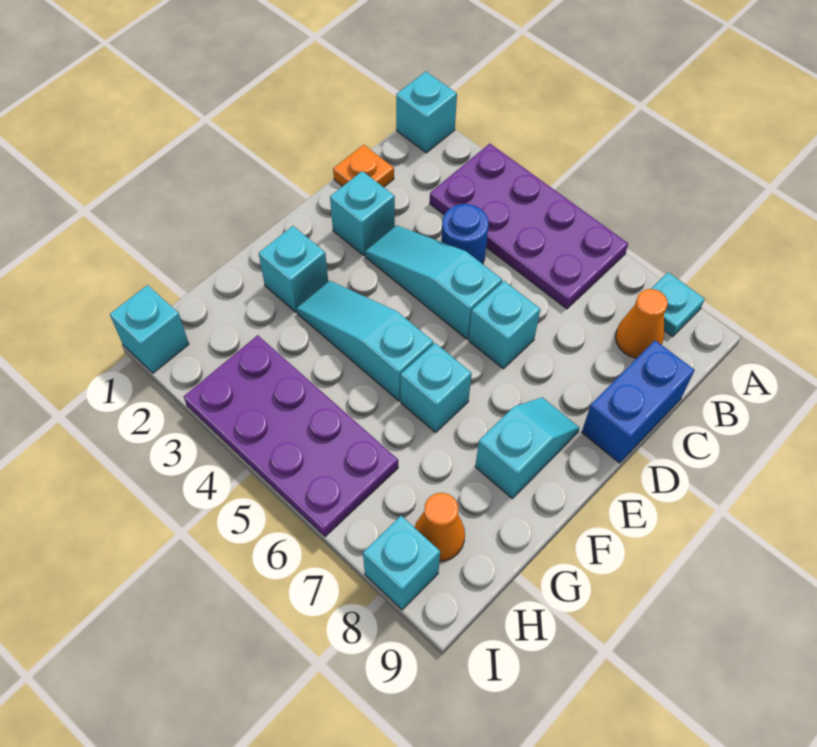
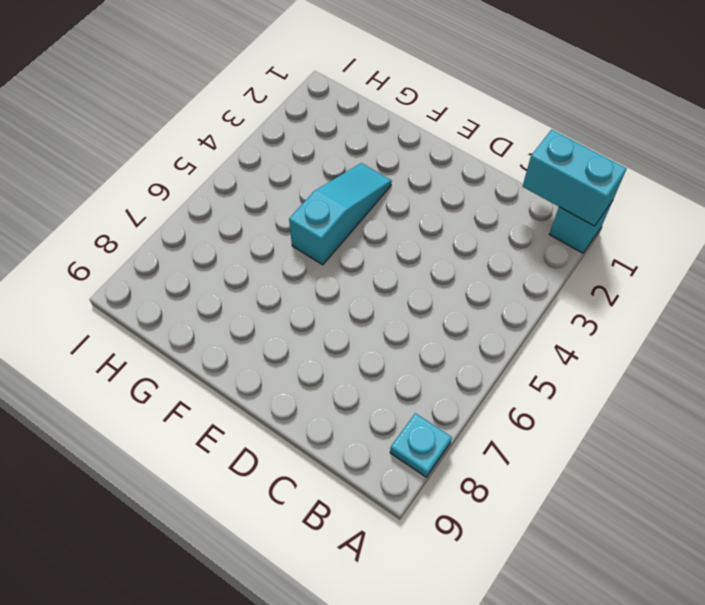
cyan brick A1:B1 level 2 -> none
none -> purple plate A3:B6 level 1
none -> orange cone B8 level 1
none -> orange plate C1 level 1

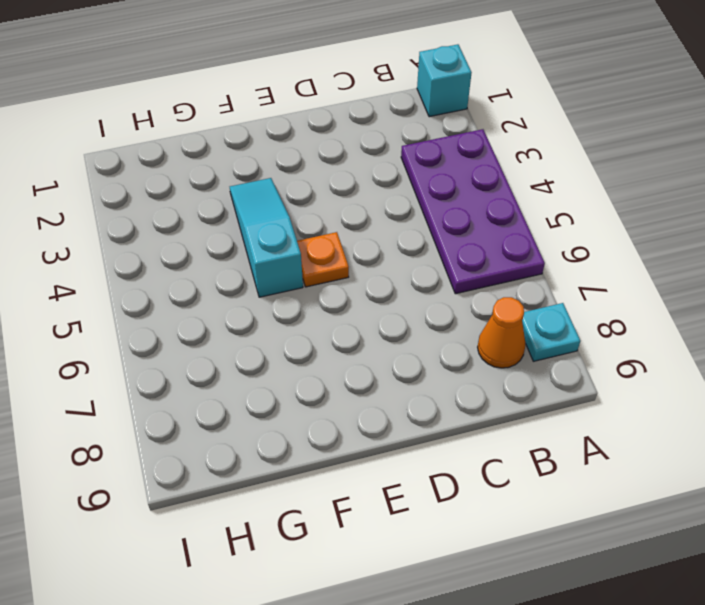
orange plate E5 level 1 -> orange plate C1 level 1
none -> blue round brick C4 level 1
none -> blue brick C9:D9 level 1
none -> cyan brick D2 level 1

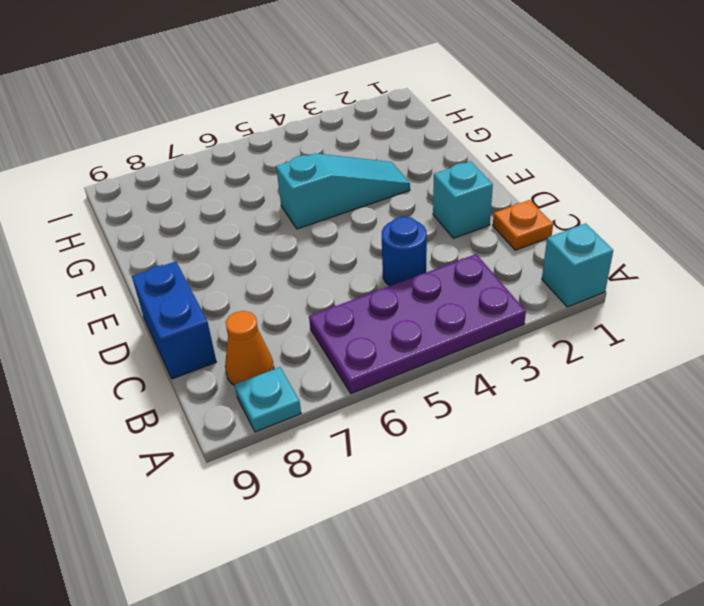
none -> cyan slope D3:D5 level 1 top 5
none -> cyan brick D6 level 1
none -> cyan slope E8:F8 level 1 top F

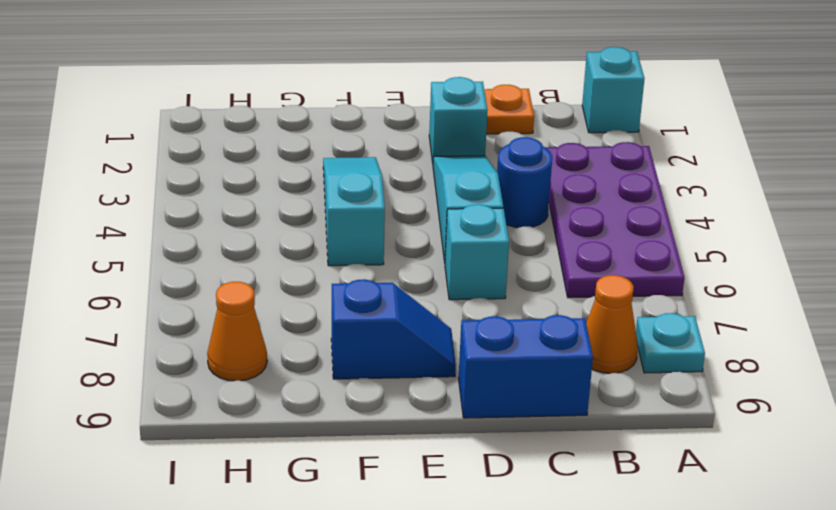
blue slope E8:F8 level 1 top F -> cyan slope E8:F8 level 1 top F
none -> cyan brick F2 level 1
none -> cyan brick F6 level 1
none -> purple plate H3:I6 level 1

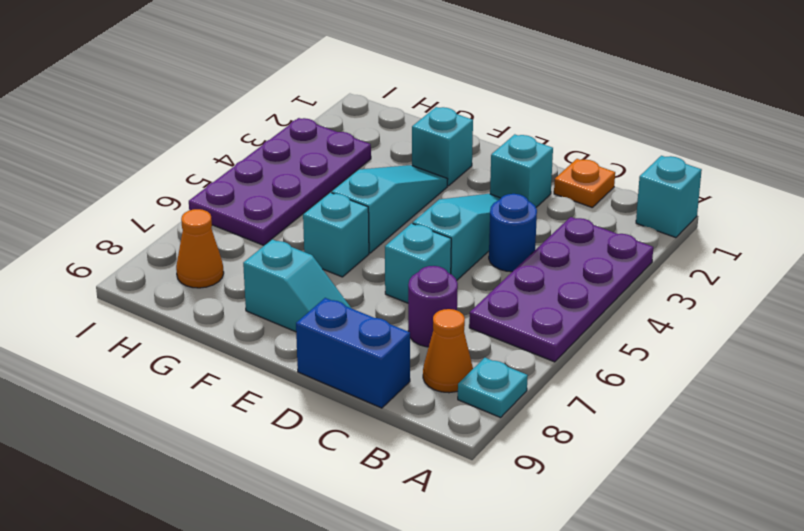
purple round brick C7 level 1 -> none
none -> cyan brick I1 level 1
none -> cyan brick I8 level 1

